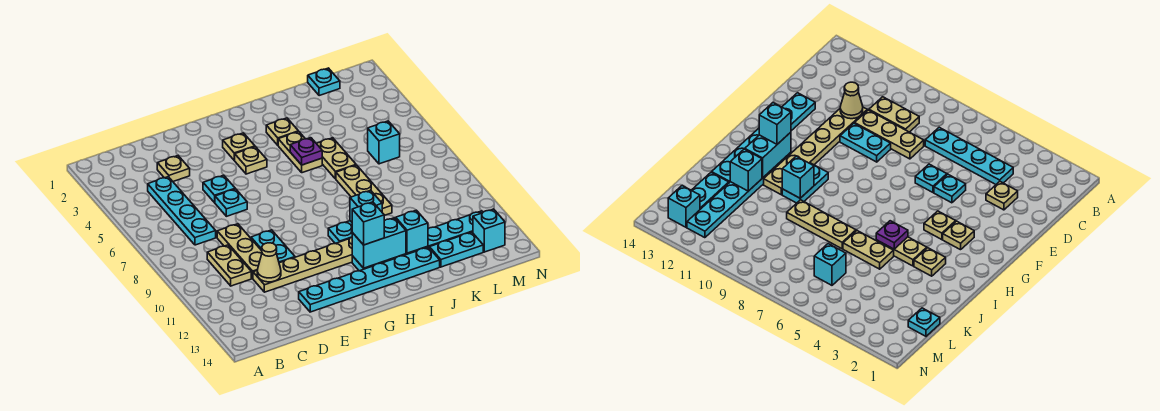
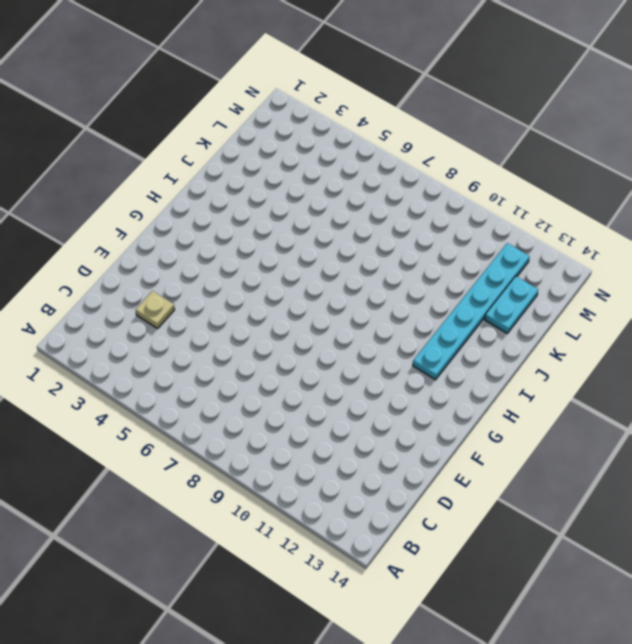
none -> cyan plate C4:C7 level 1
none -> tan plate C9:C10 level 1
none -> tan plate D8:D10 level 1

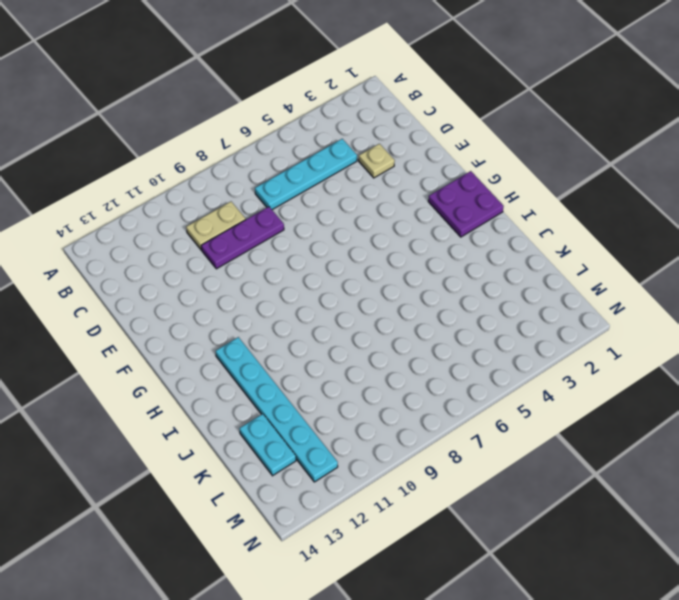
purple plate D8:D10 level 1 -> tan plate D8:D10 level 1
purple plate G1:H2 level 1 -> none
none -> tan plate D11:I11 level 1
none -> cyan plate E5 level 1
none -> cyan plate E6 level 1

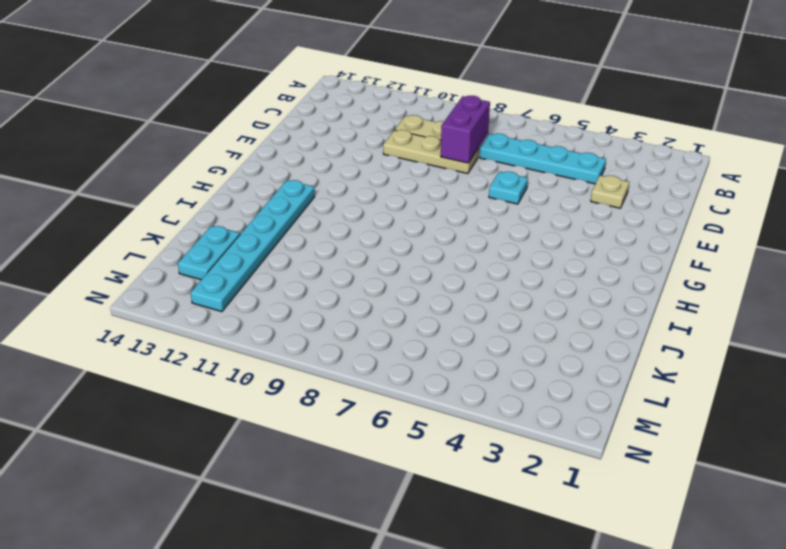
purple brick C8:D8 level 2 -> none
none -> tan plate D11:I11 level 1
none -> cyan plate E5 level 1
none -> cyan plate E9:E10 level 1

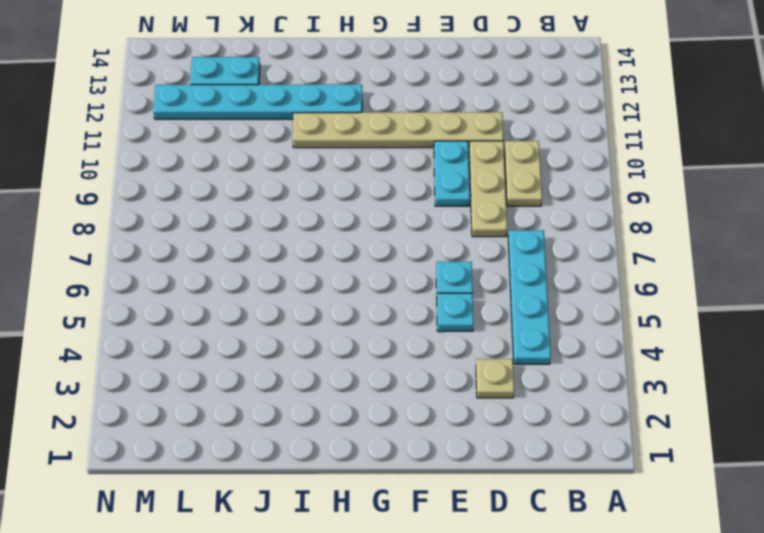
none -> cyan plate E13:J13 level 1
none -> tan plate G3 level 1
none -> tan plate G4 level 1

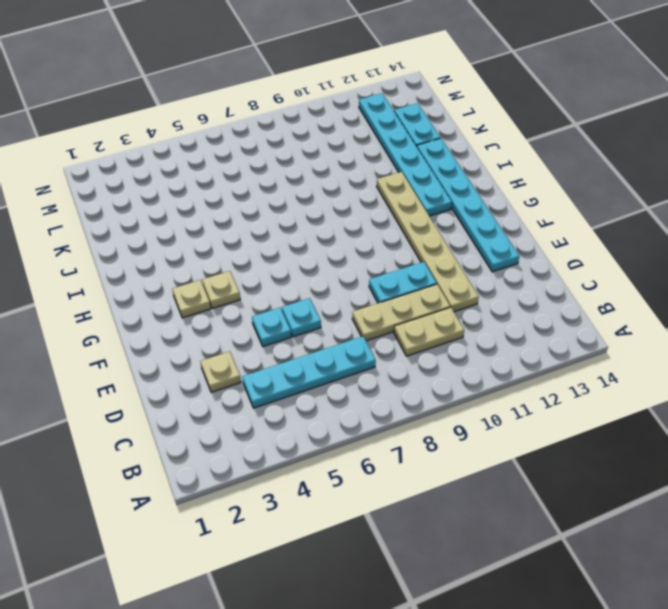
none -> cyan plate H10:I10 level 1
none -> tan plate I3 level 1
none -> tan plate I4:I5 level 1

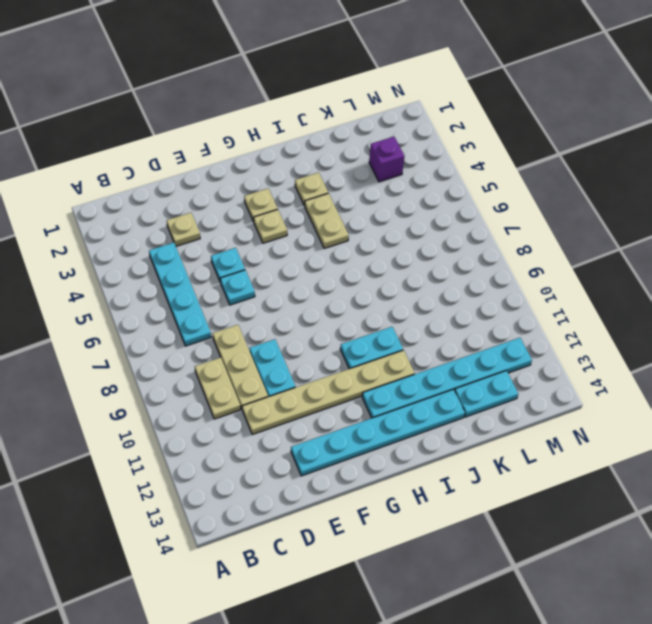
purple brick L3 level 1 -> none
none -> tan plate J5:J6 level 1
none -> tan plate J7:J9 level 1
none -> cyan plate L1 level 1

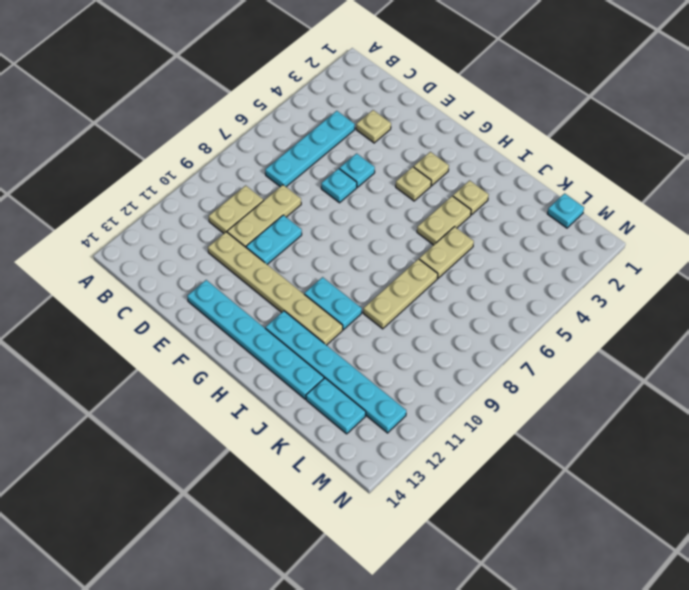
none -> cyan brick L6 level 1
none -> cyan brick M13 level 1
none -> tan cone D11 level 2

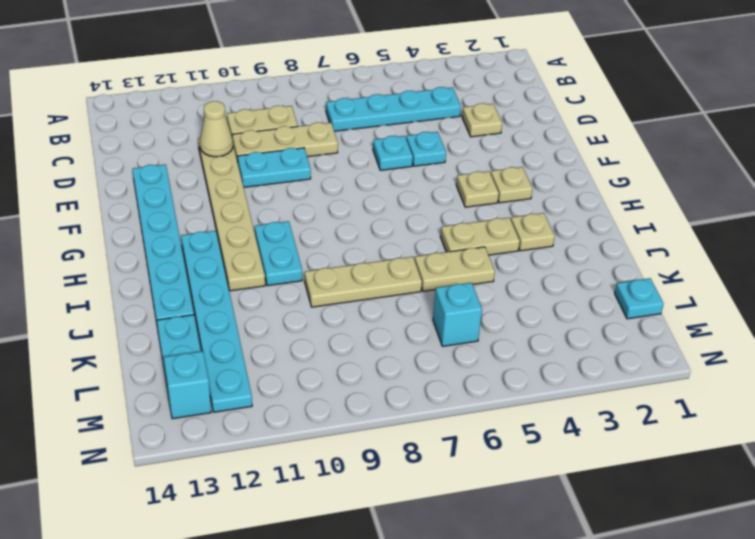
none -> cyan brick H12:I12 level 2
none -> purple plate I5 level 2
none -> cyan brick I10 level 2

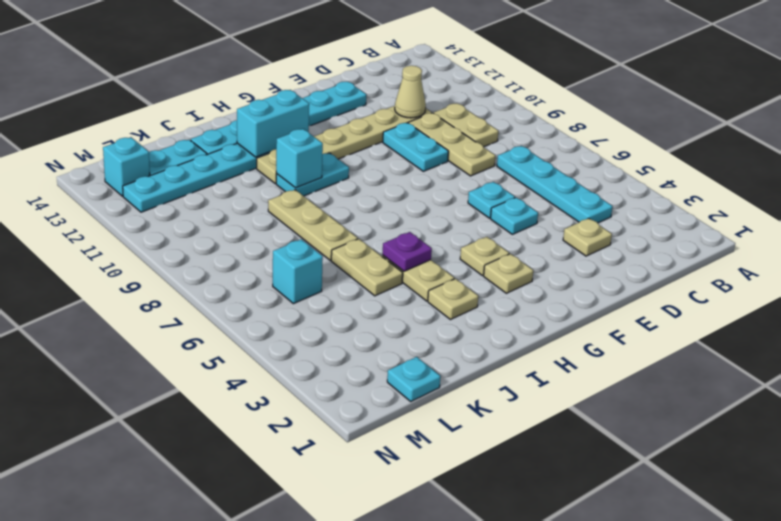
none -> cyan brick J12 level 2
none -> cyan brick H12 level 3

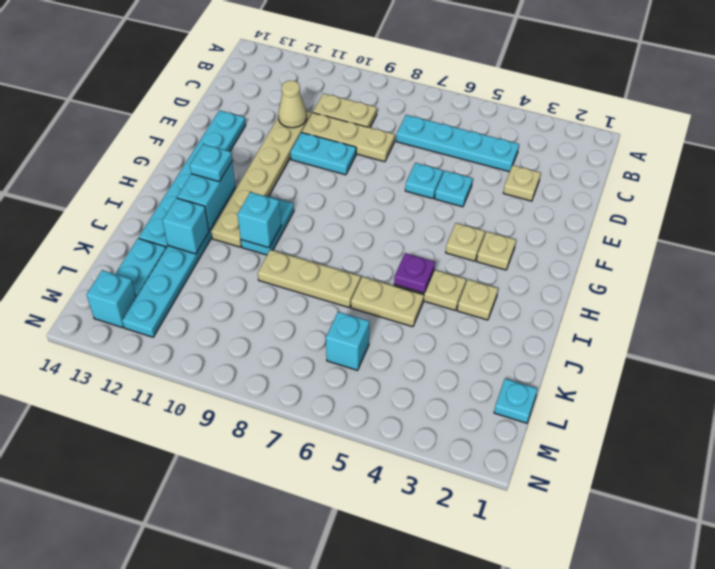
cyan plate H12 level 3 -> cyan brick H12 level 3

